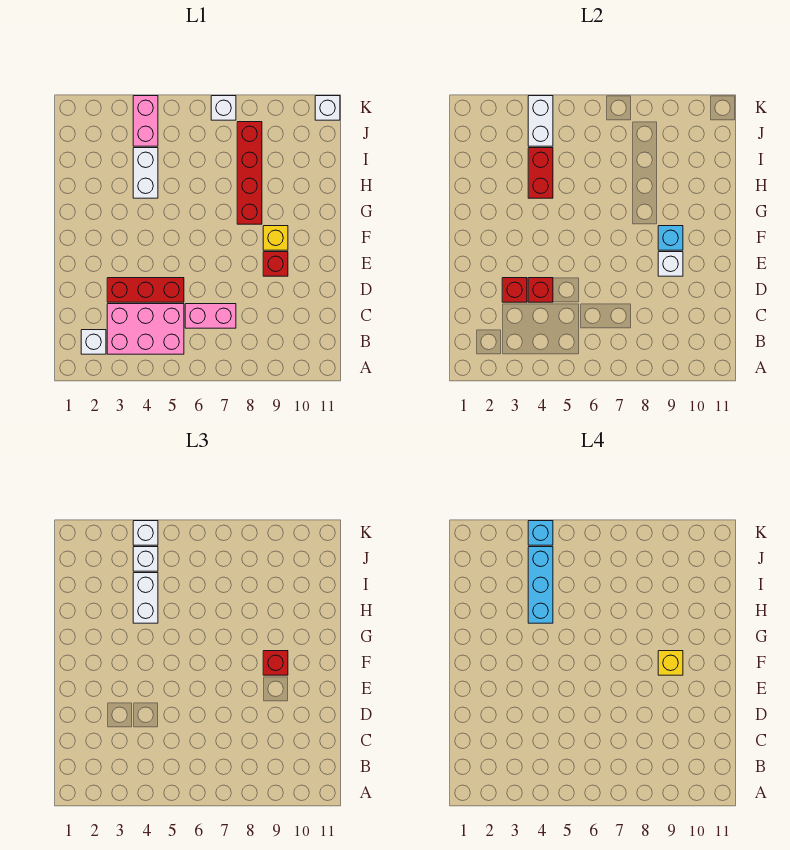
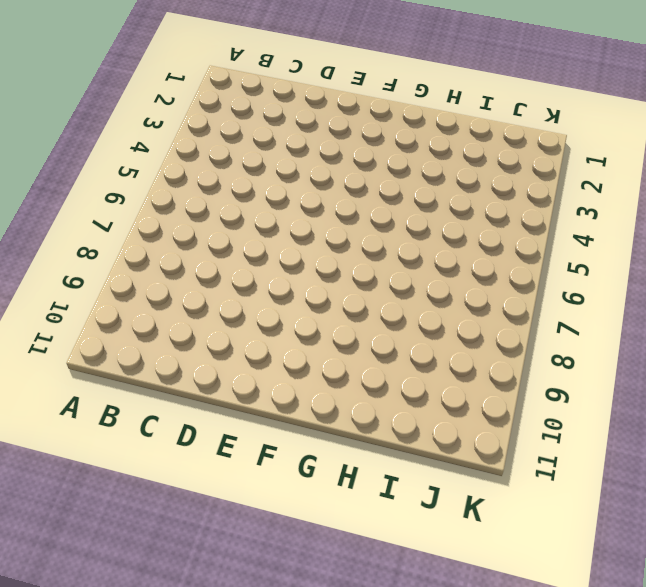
none -> white brick B2 level 1
none -> pink brick B3:C5 level 1
none -> pink brick C6:C7 level 1

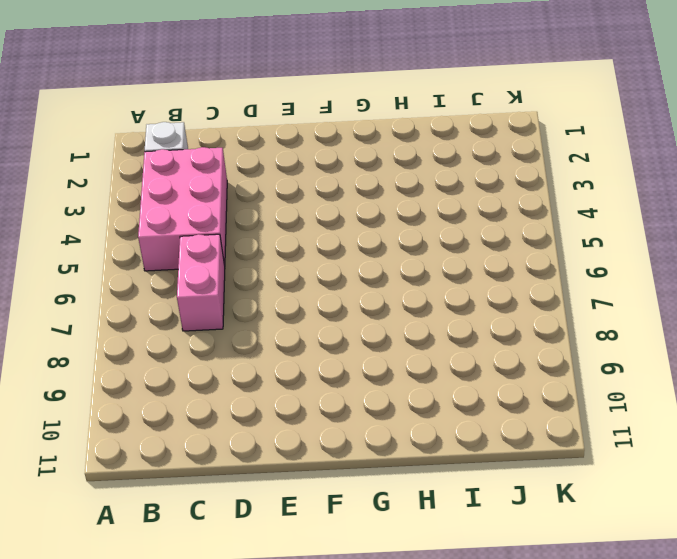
none -> red brick D3:D5 level 1
none -> red brick E9 level 1
none -> yellow brick F9 level 1

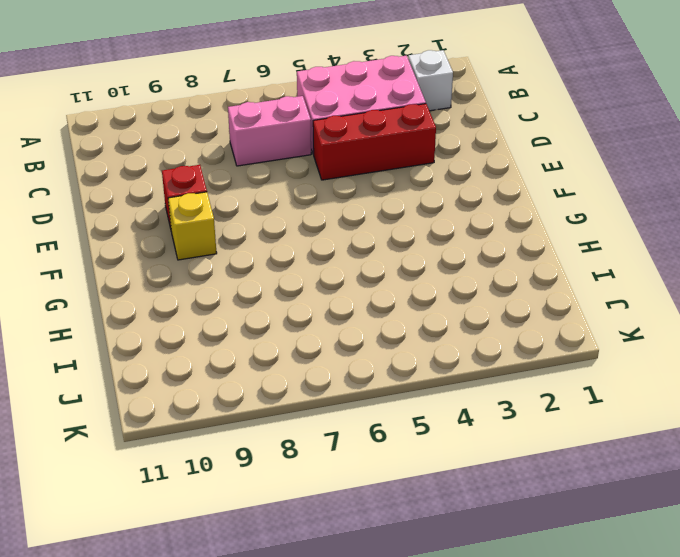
none -> red brick G8:J8 level 1
none -> white brick H4:I4 level 1
none -> pink brick J4:K4 level 1

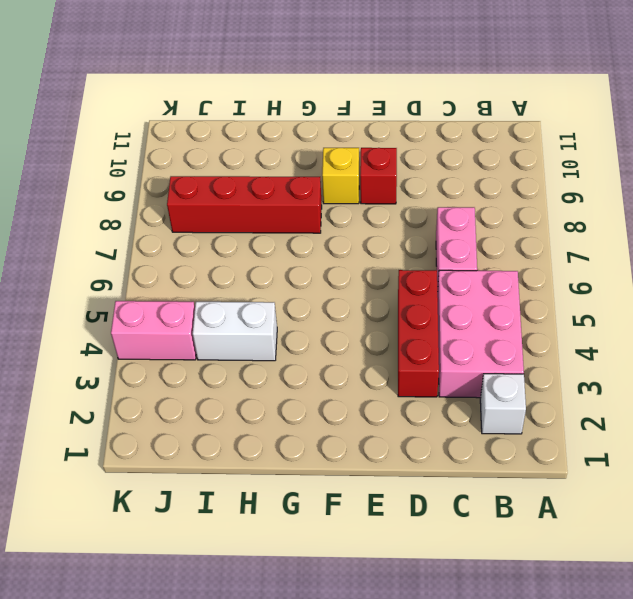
none -> white brick K7 level 1
none -> white brick K11 level 1
none -> red brick D3 level 2

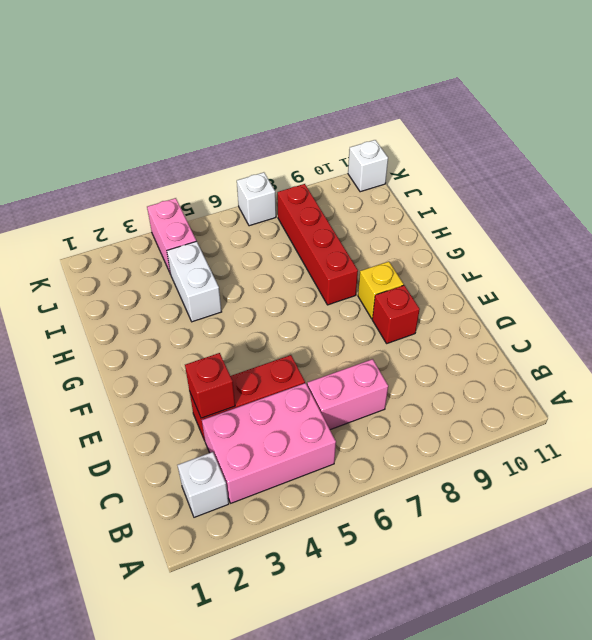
none -> red brick D4 level 2
none -> white brick E9 level 2
none -> cyan brick F9 level 2

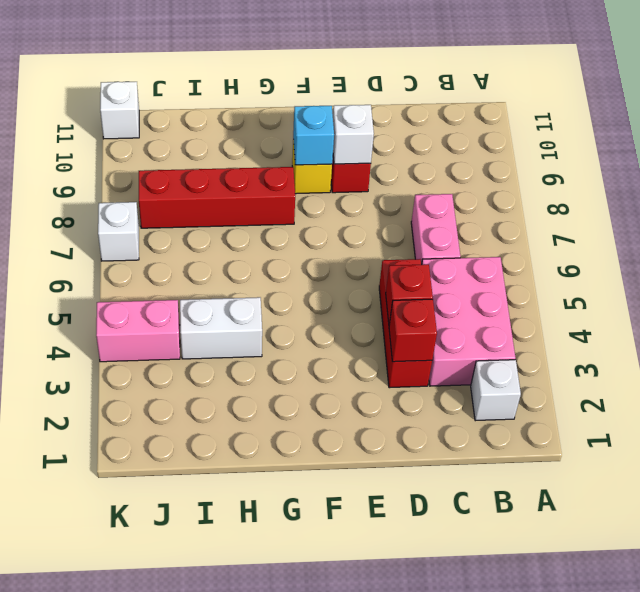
none -> red brick H4:I4 level 2
none -> white brick J4:K4 level 2
none -> red brick F9 level 3

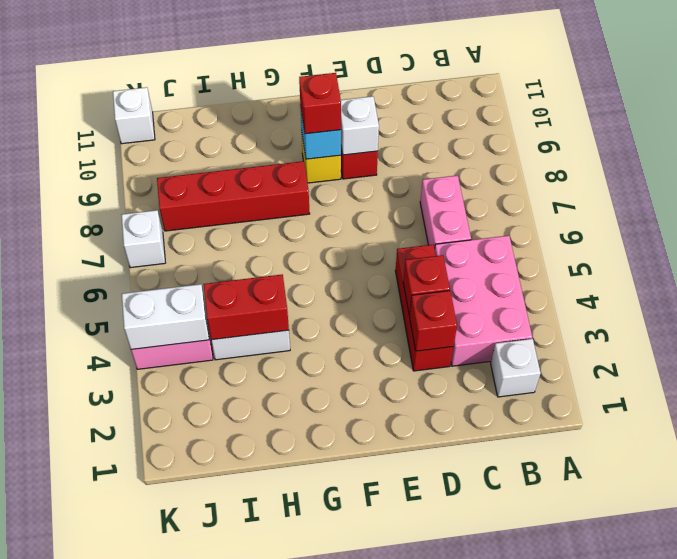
none -> white brick H4:I4 level 3
none -> white brick J4 level 3
none -> white brick K4 level 3

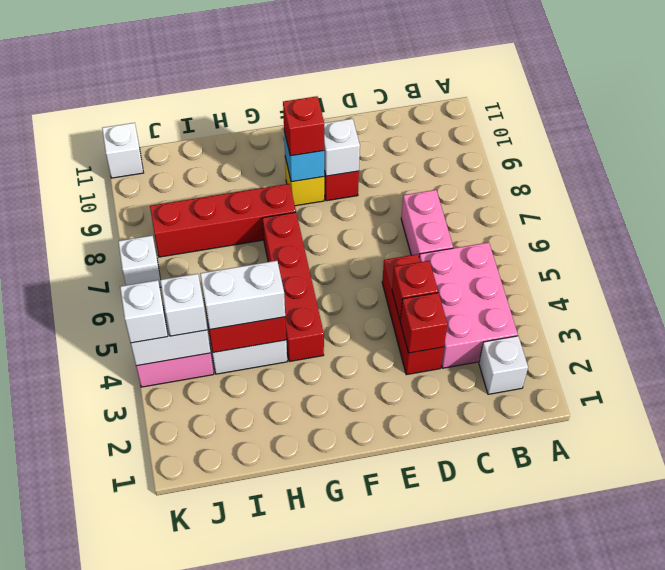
red brick G4:G7 level 1 -> none
none -> yellow brick F9 level 4
none -> cyan brick H4:J4 level 4
none -> cyan brick K4 level 4

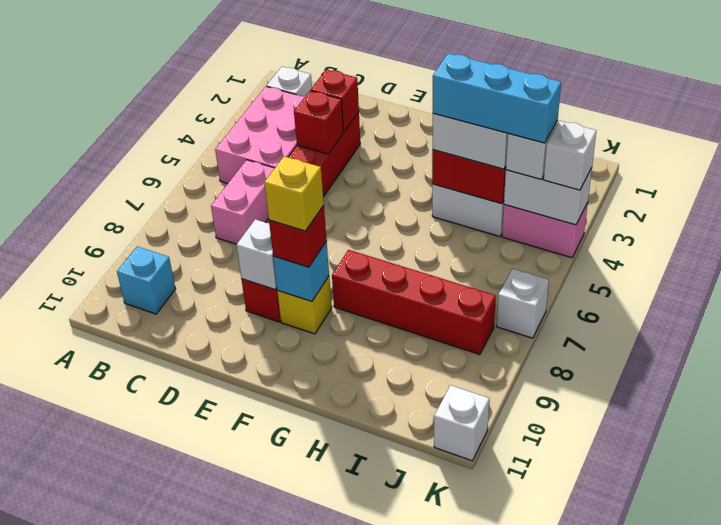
cyan brick B10 level 1 -> cyan brick K4 level 4

